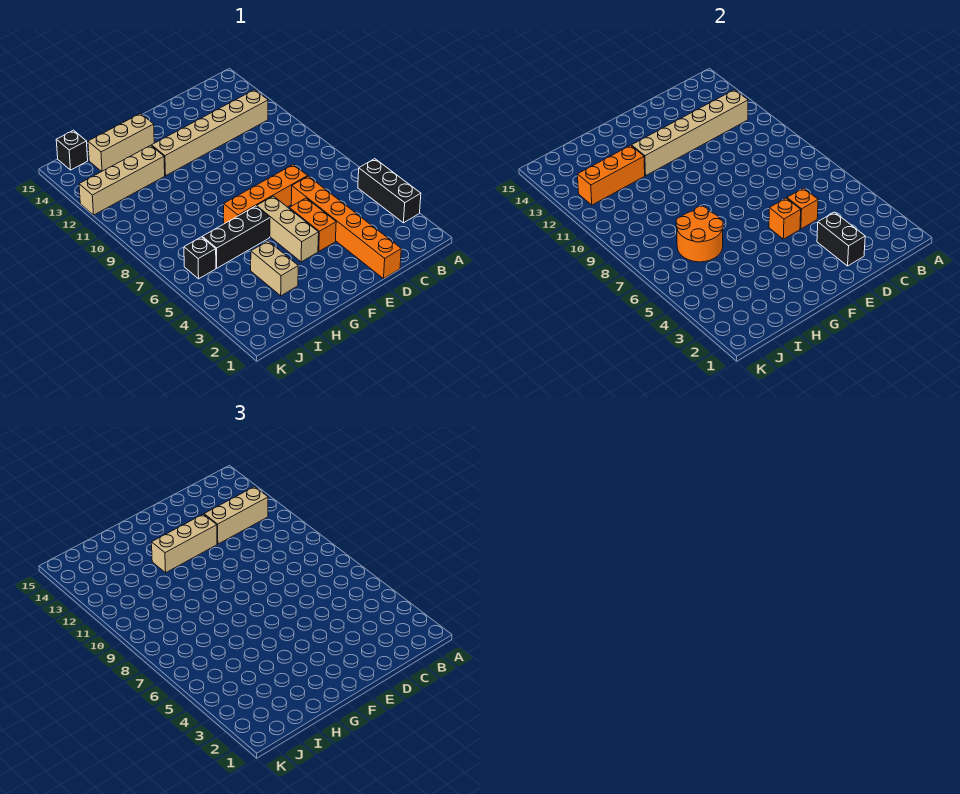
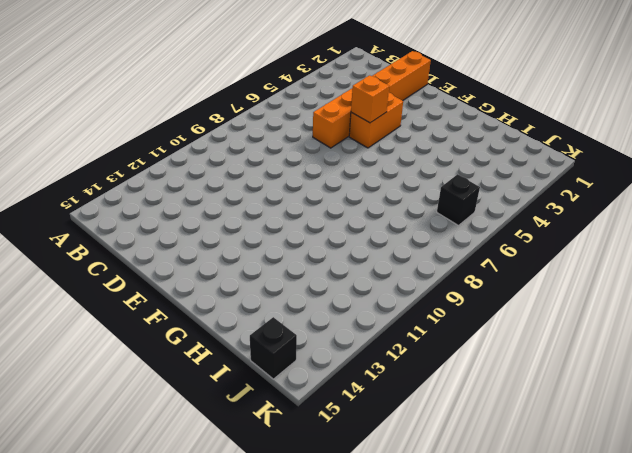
none -> black brick A3:A5 level 1
none -> tan brick B12:G12 level 1
none -> orange brick D7:G7 level 1

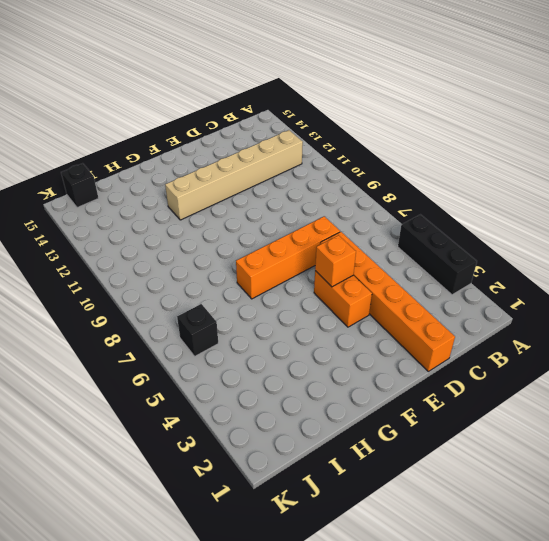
none -> tan brick F4:F6 level 1
none -> black brick G6:I6 level 1
none -> tan brick G14:I14 level 1

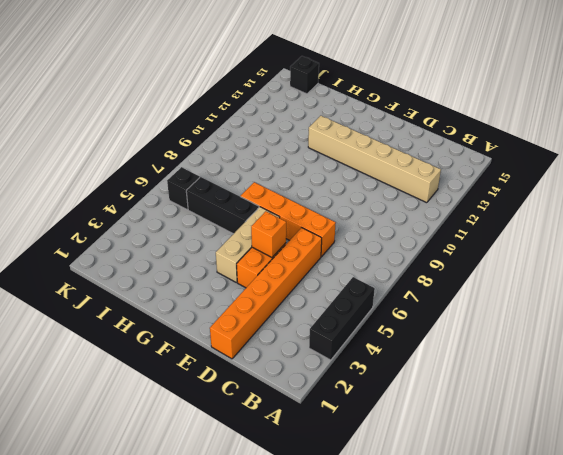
none -> tan brick G14:I14 level 1
none -> tan brick H3:H4 level 1
none -> tan brick H12:K12 level 1

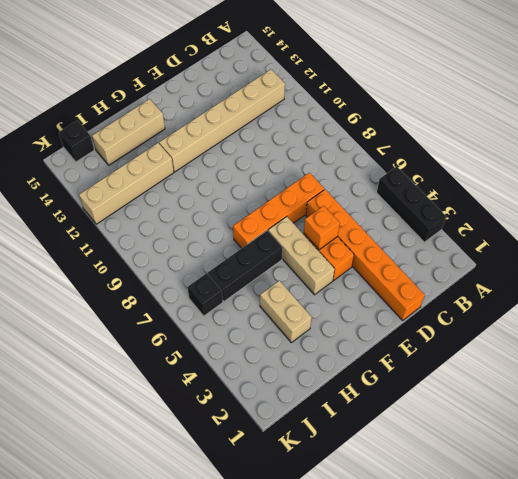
none -> tan brick B12:G12 level 2
none -> black brick D2:D3 level 2
none -> orange brick D5 level 2

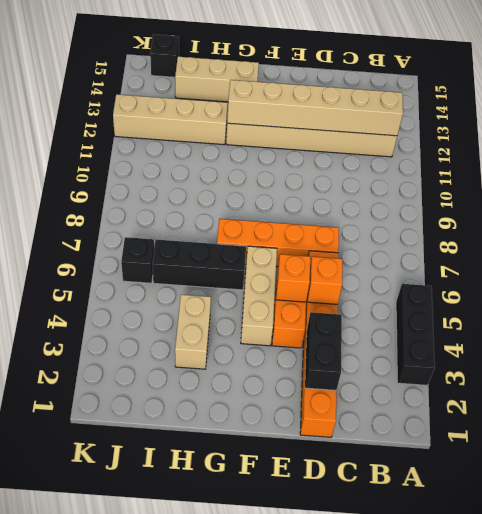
none -> orange round brick H6:I7 level 2
none -> orange brick H12:J12 level 2
none -> tan brick B12:D12 level 3

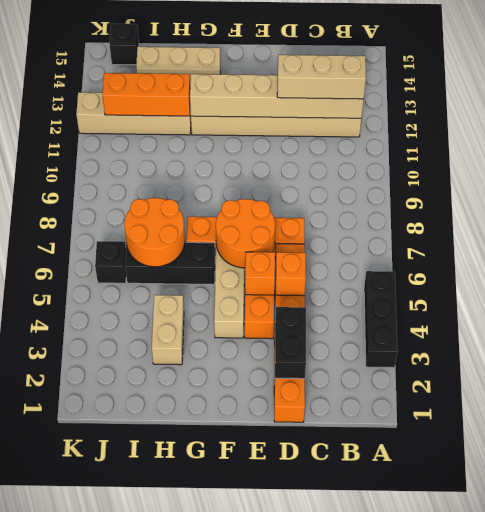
orange round brick E6:F7 level 2 -> none
none -> tan brick E12:G12 level 3

